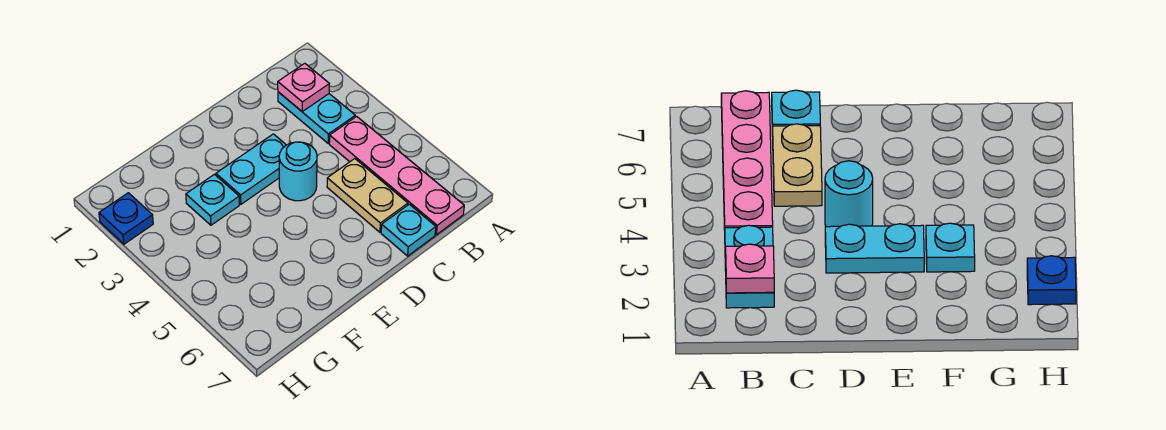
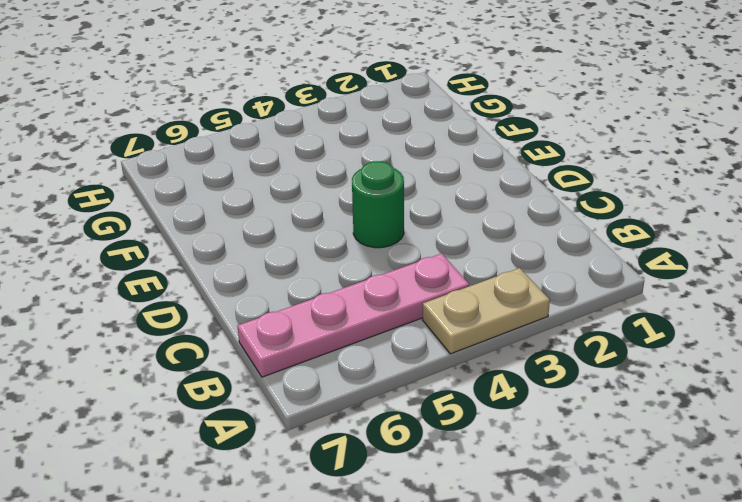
tan plate A3:A4 level 1 -> tan plate C5:C6 level 1
green round brick D4 level 1 -> cyan round brick D4 level 1
none -> cyan plate B2:B3 level 1
none -> cyan plate C7 level 1

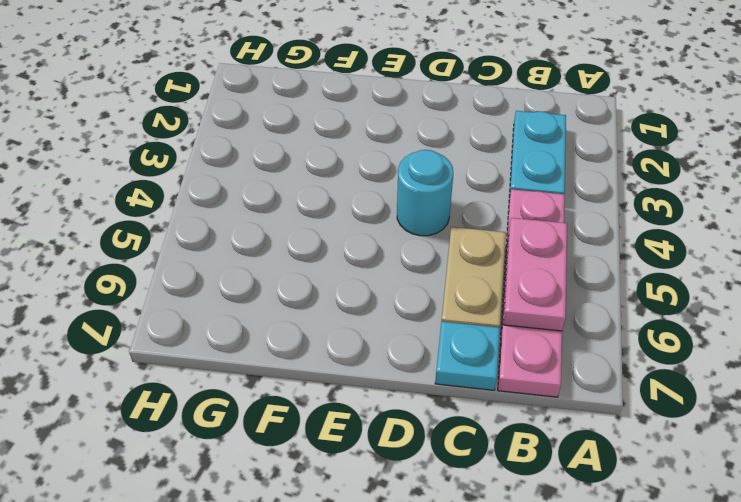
pink plate B5:B6 level 2 -> none
none -> cyan plate D3:E3 level 1
none -> cyan plate F3 level 1

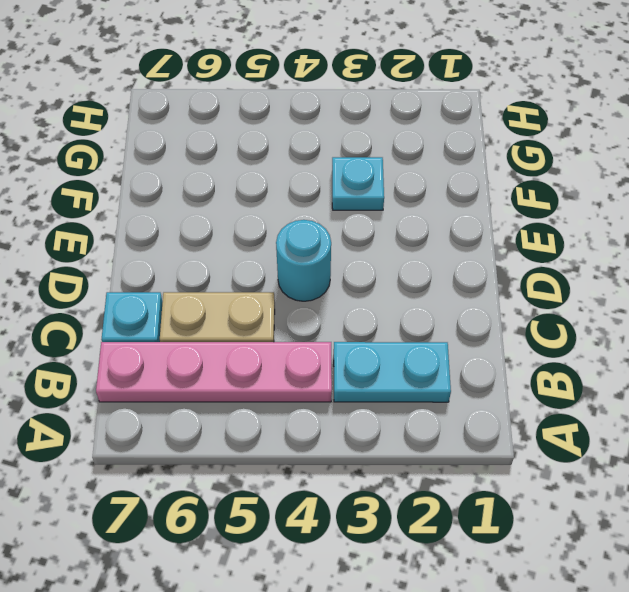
none -> cyan plate D3:E3 level 1
none -> blue plate H2 level 1

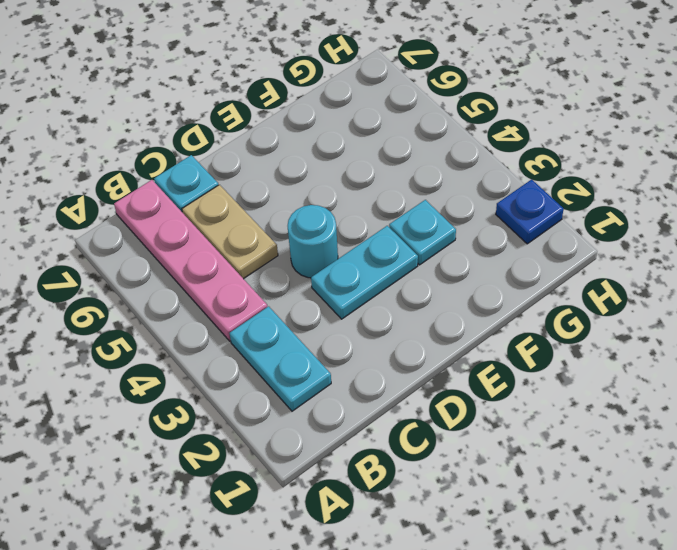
none -> pink plate B2 level 2

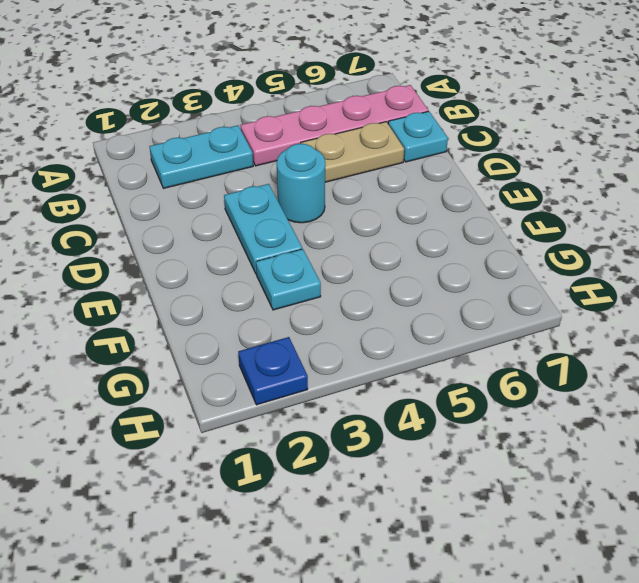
none -> pink plate B2 level 2

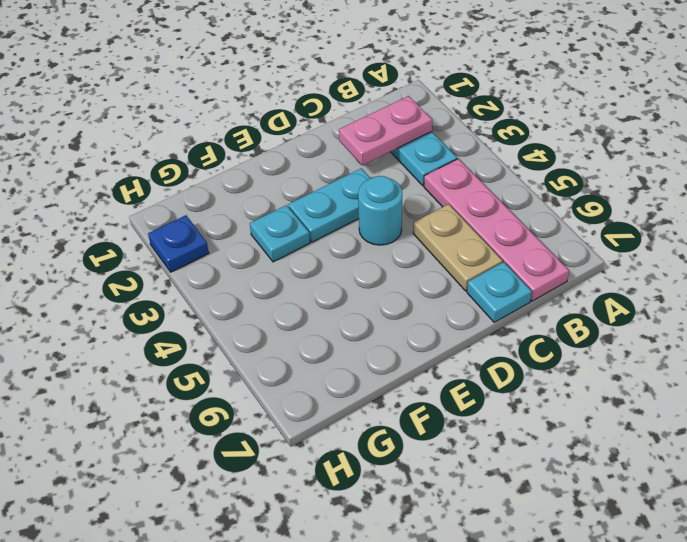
pink plate B2:C2 level 2 -> pink plate B2 level 2

